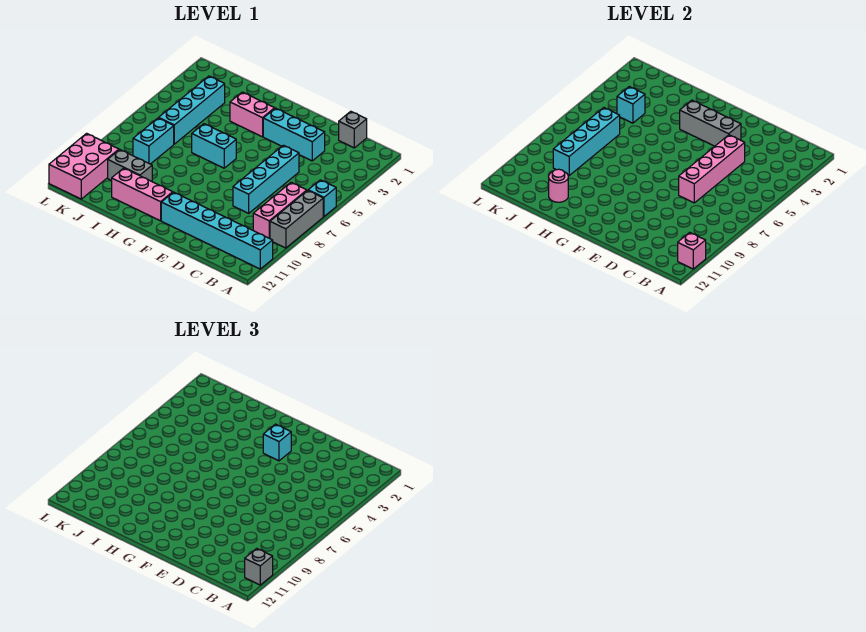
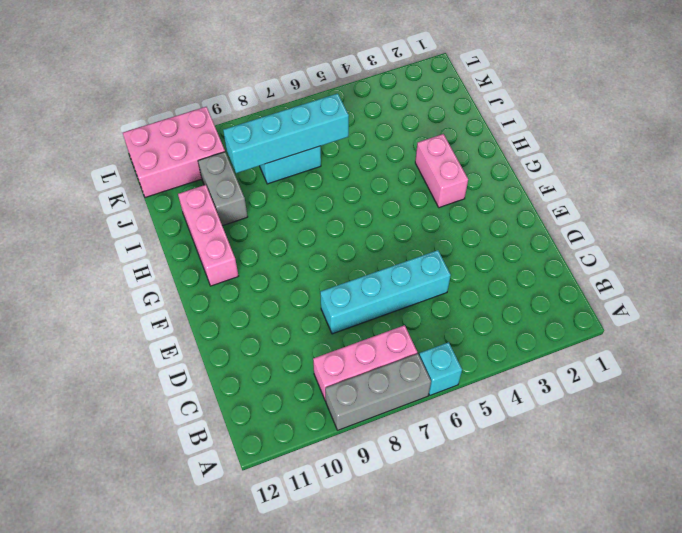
none -> cyan brick A11:F11 level 1
none -> grey brick C1 level 1
none -> cyan brick D3:F3 level 1

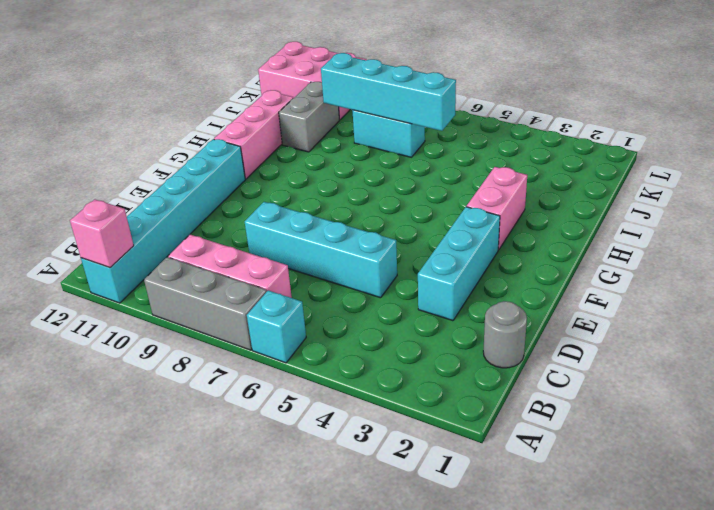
grey round brick C1 level 1 -> grey brick C1 level 1
none -> cyan brick G6:H6 level 1
none -> cyan brick J3:J6 level 1
none -> pink brick D4:D7 level 2

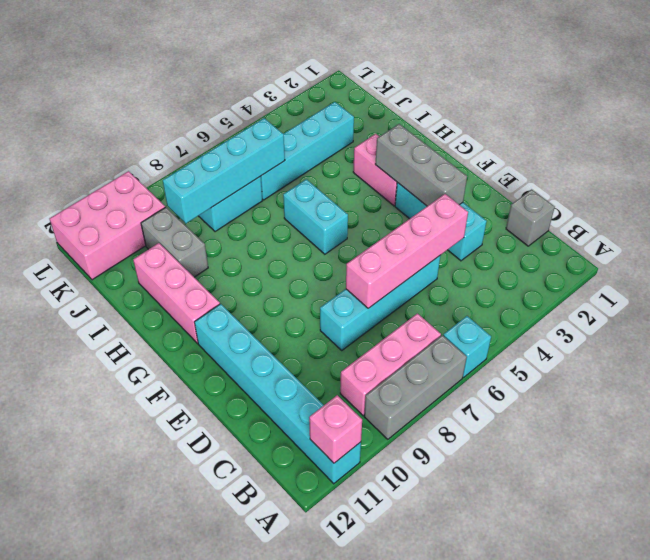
none -> pink round brick I11 level 2
none -> cyan brick J4 level 2
none -> grey brick A11 level 3

